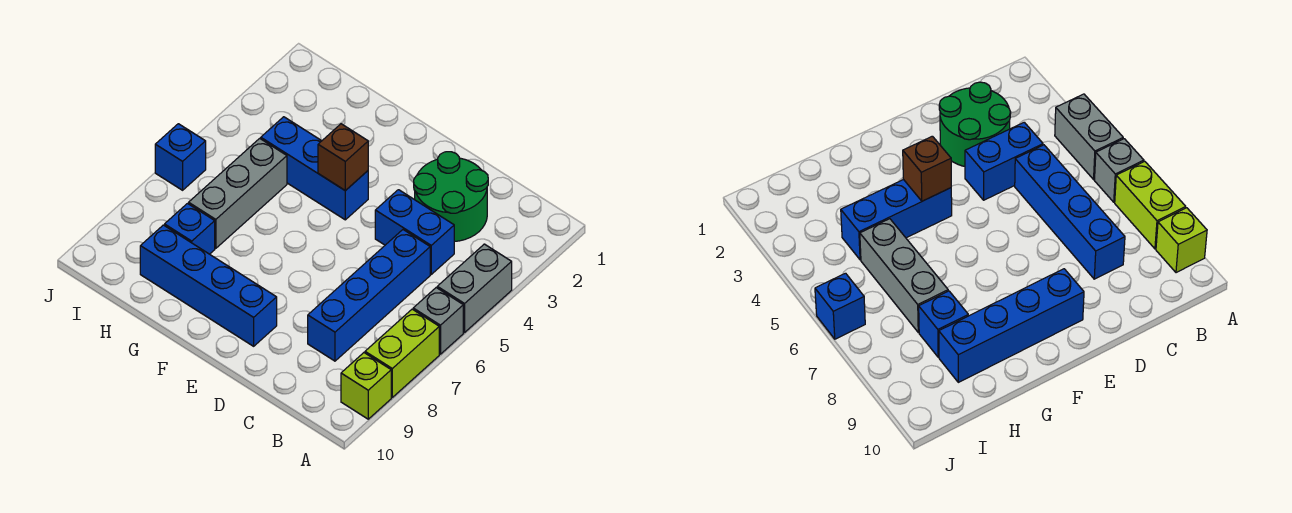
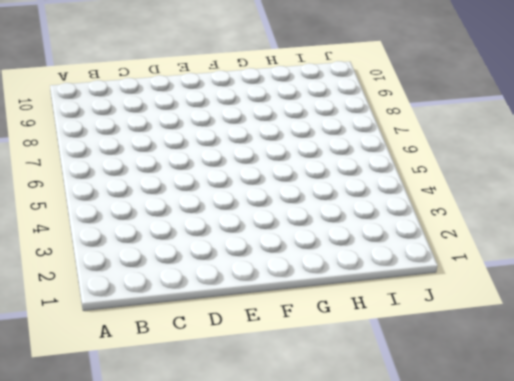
none -> grey brick A4:A5 level 1
none -> grey brick A6 level 1
none -> lime brick A7:A8 level 1

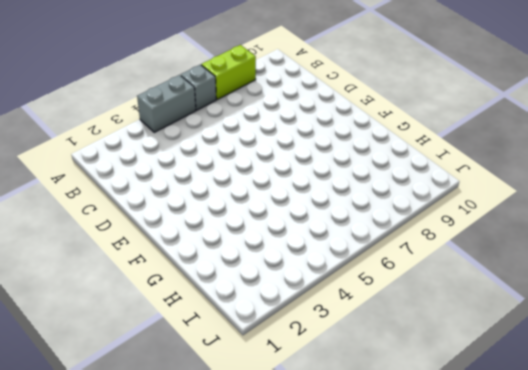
none -> lime brick A9 level 1
none -> green round brick C2:D3 level 1
none -> blue brick C4:D4 level 1

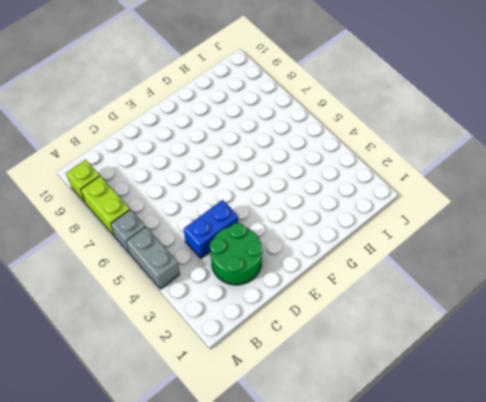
none -> blue brick C5:C8 level 1
none -> blue brick E9:H9 level 1
none -> blue brick F4:H4 level 1

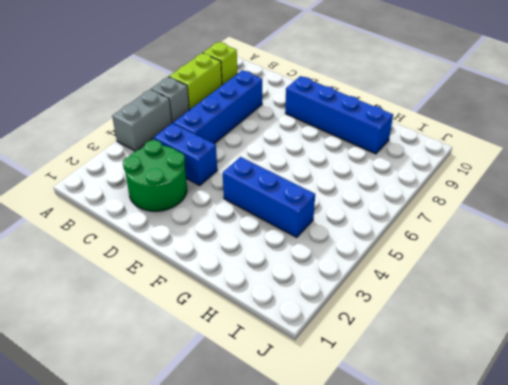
none -> grey brick H5:H7 level 1
none -> blue brick H8 level 1
none -> blue brick J6 level 1

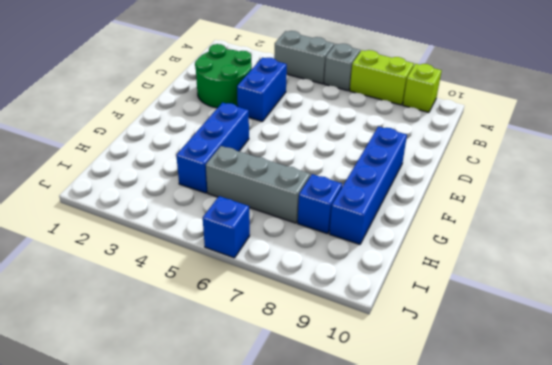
none -> blue brick C5:C8 level 1
none -> brown brick F4 level 2

